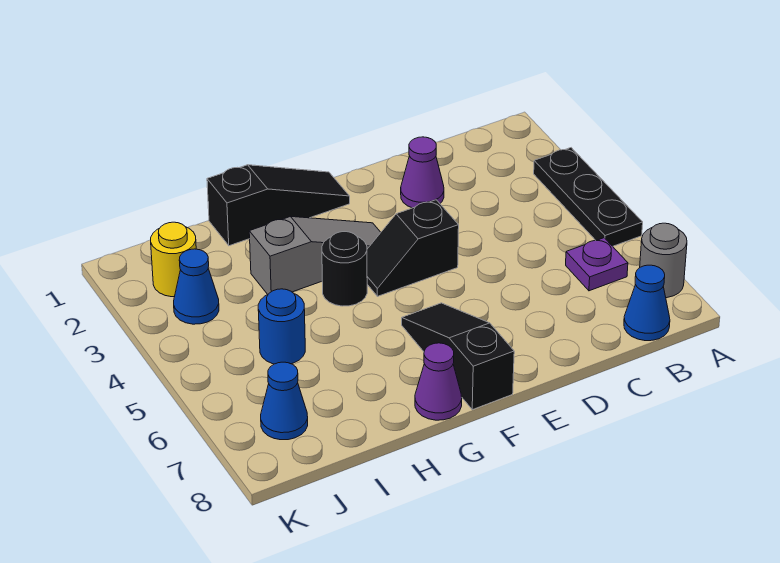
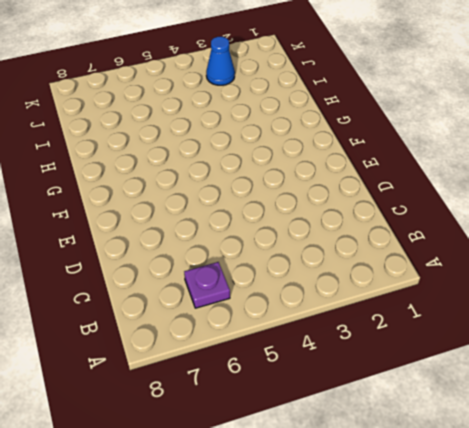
none -> black plate A3:A5 level 1
none -> grey round brick A7 level 1
none -> blue cone B8 level 1

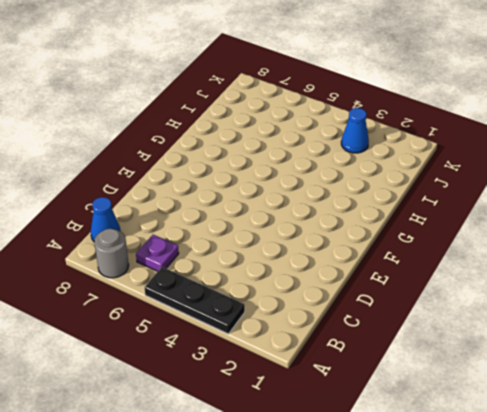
none -> purple cone D2 level 1
none -> black slope E4:F4 level 1 top E
none -> black slope F1:H1 level 1 top H

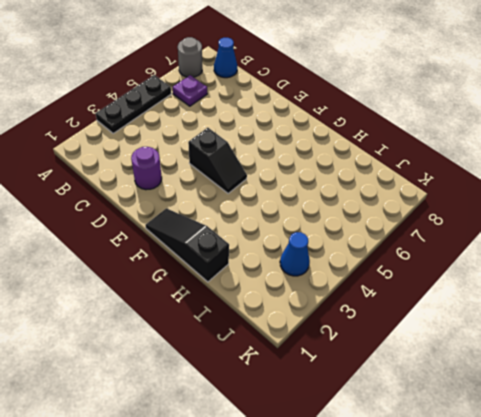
purple round brick D2 level 1 -> purple cone D2 level 1
none -> grey slope F3:H3 level 1 top H
none -> black slope F6:F8 level 1 top 8
none -> black round brick G4 level 1

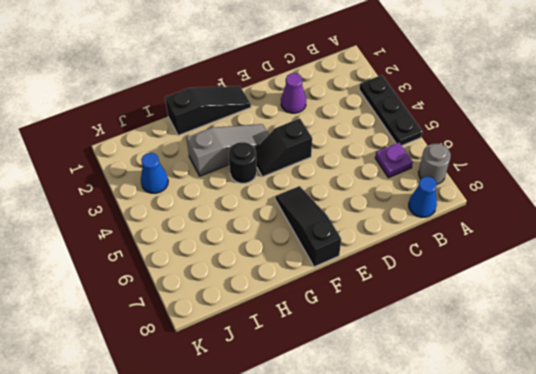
none -> purple cone G8 level 1
none -> blue round brick I5 level 1
none -> yellow round brick J2 level 1

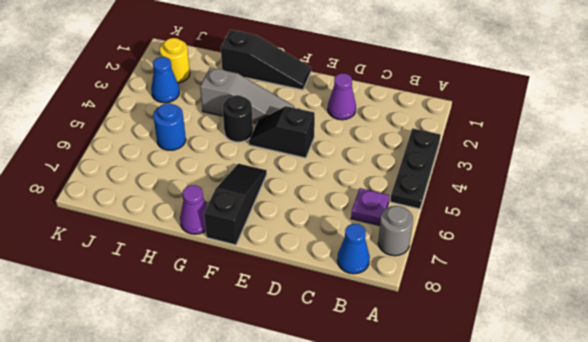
none -> blue cone J7 level 1

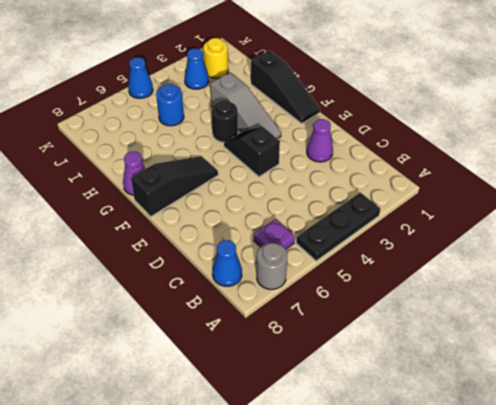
blue cone K5 level 1 -> blue cone J7 level 1

